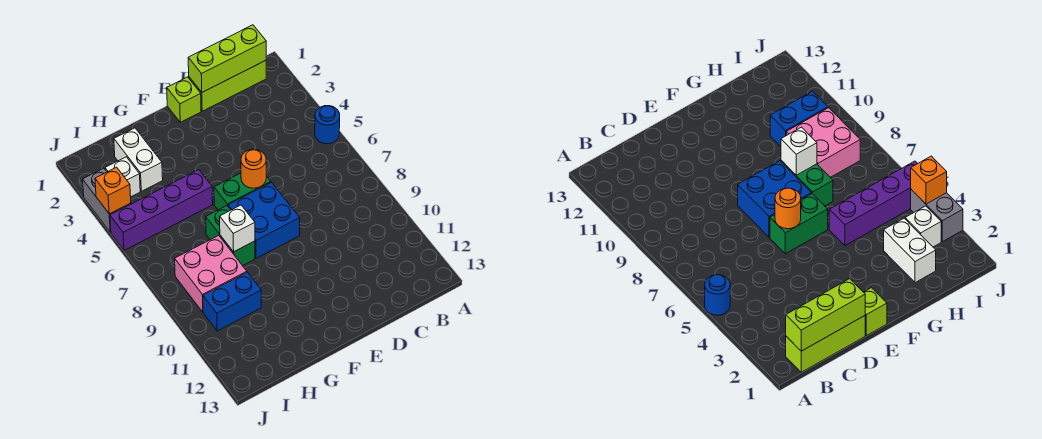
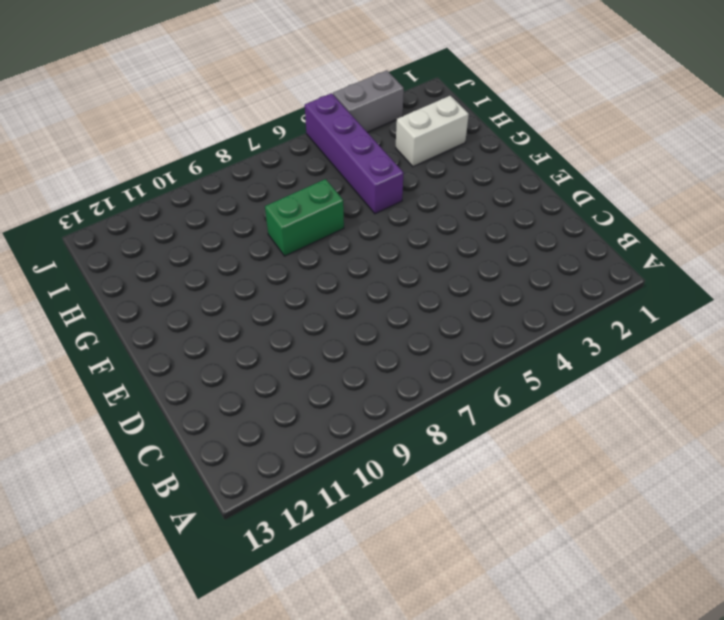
none -> blue round brick A5 level 1
none -> lime brick B1:D1 level 1
none -> lime brick E1 level 1

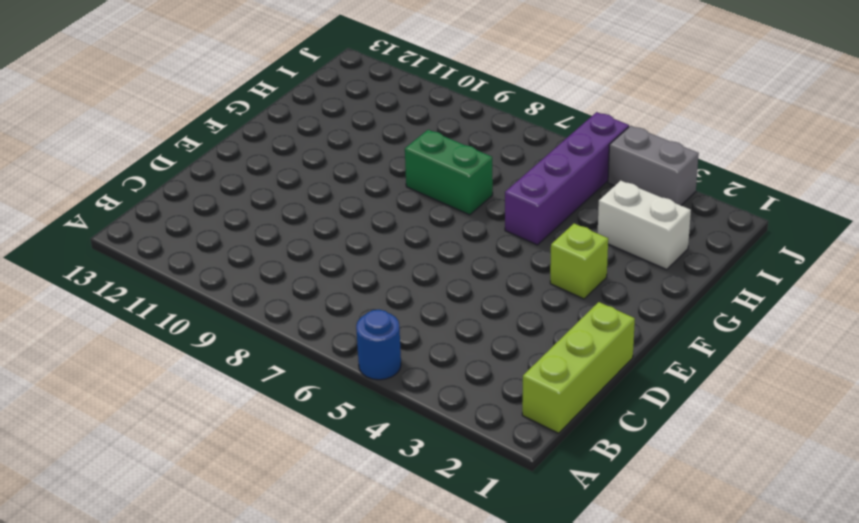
lime brick F3 level 1 -> lime brick E1 level 1
none -> green brick E6:F6 level 1
none -> blue brick E7:F8 level 1
none -> pink brick H8:I9 level 1

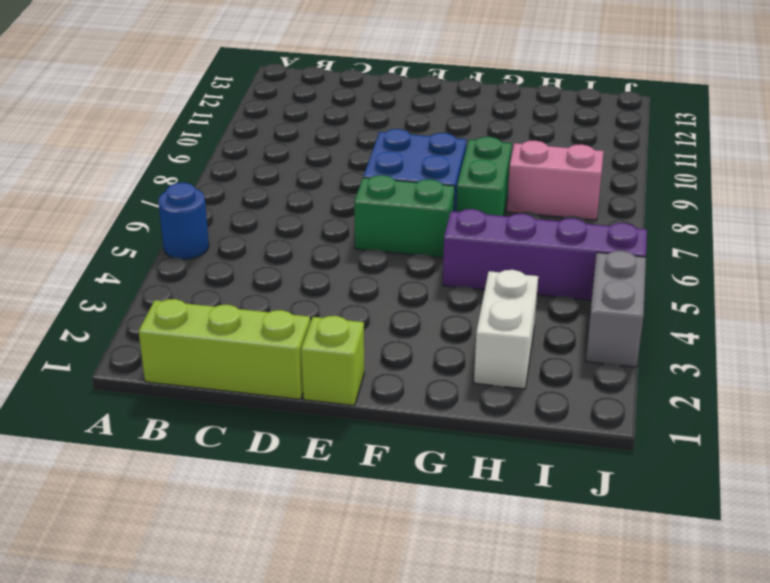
pink brick H8:I8 level 1 -> pink brick H8:I9 level 1
none -> blue brick H10:I10 level 1
none -> white brick I3 level 1
none -> lime brick B1:D1 level 2

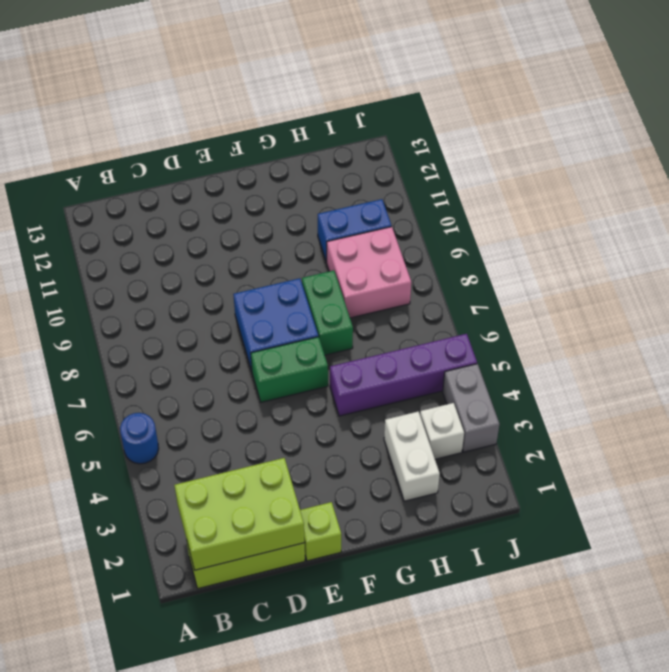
lime brick B1:D2 level 2 -> lime brick B1:D1 level 2
none -> orange round brick E6 level 2
none -> white brick G8 level 2
none -> orange brick J4 level 2

